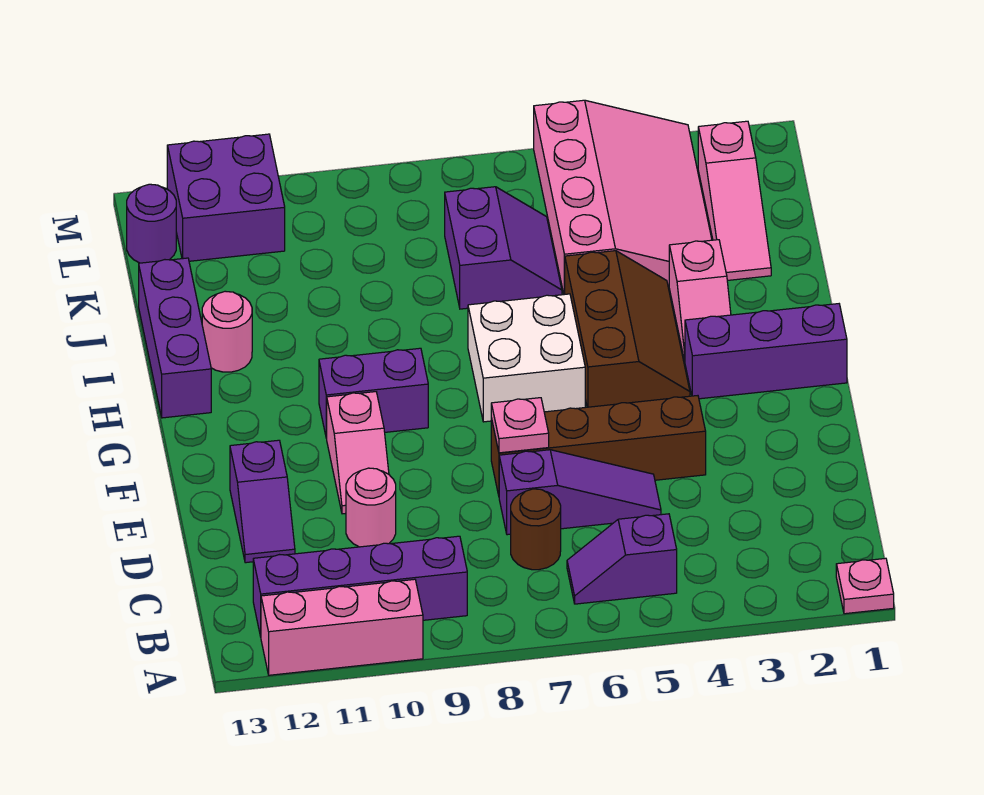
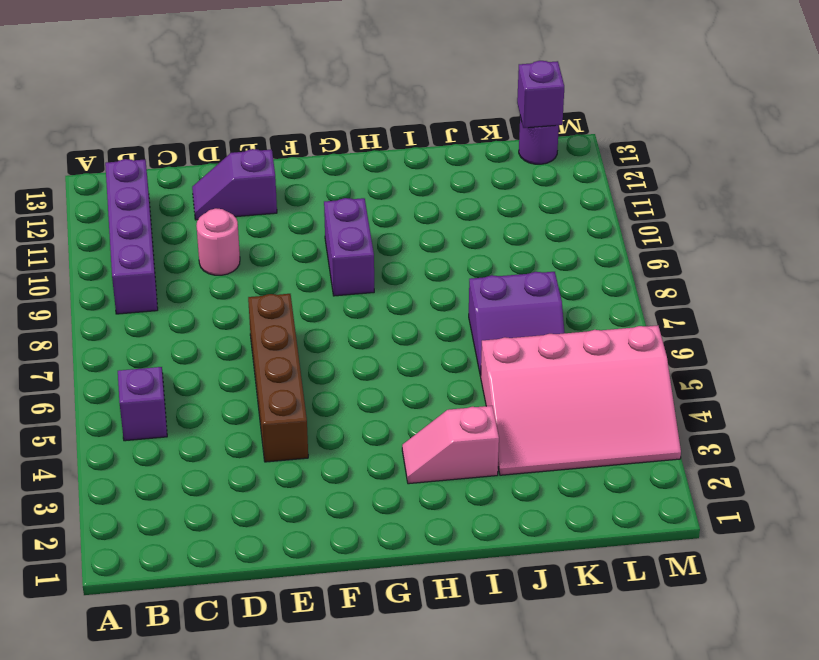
purple brick L13 level 2 -> none
none -> pink plate A1 level 1
none -> pink brick A10:A12 level 1
none -> brown round brick C7 level 1

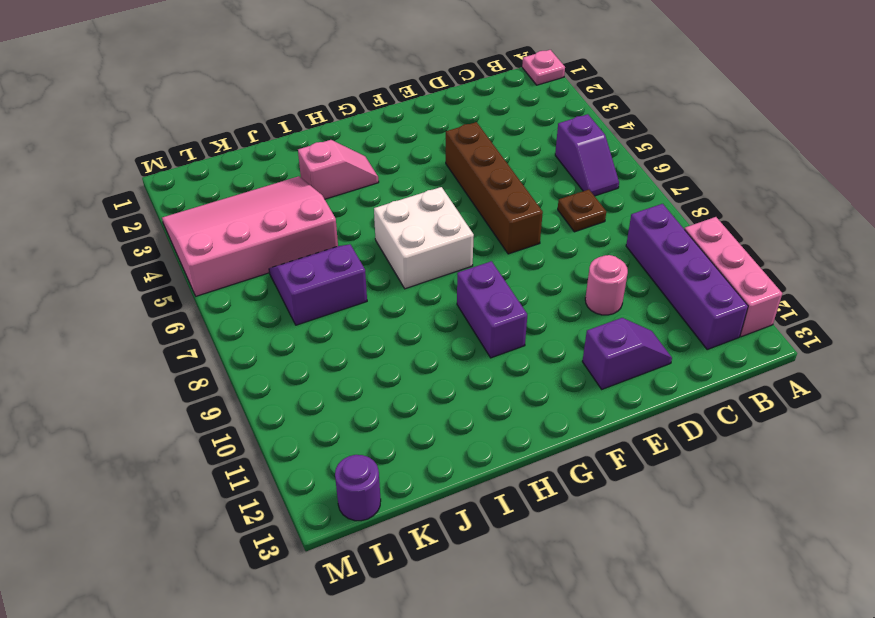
brown plate C7 level 1 -> brown round brick C7 level 1
none -> purple slope D5:D7 level 1 top 7
none -> pink slope E10:F10 level 1 top F
none -> purple brick G1:G3 level 1

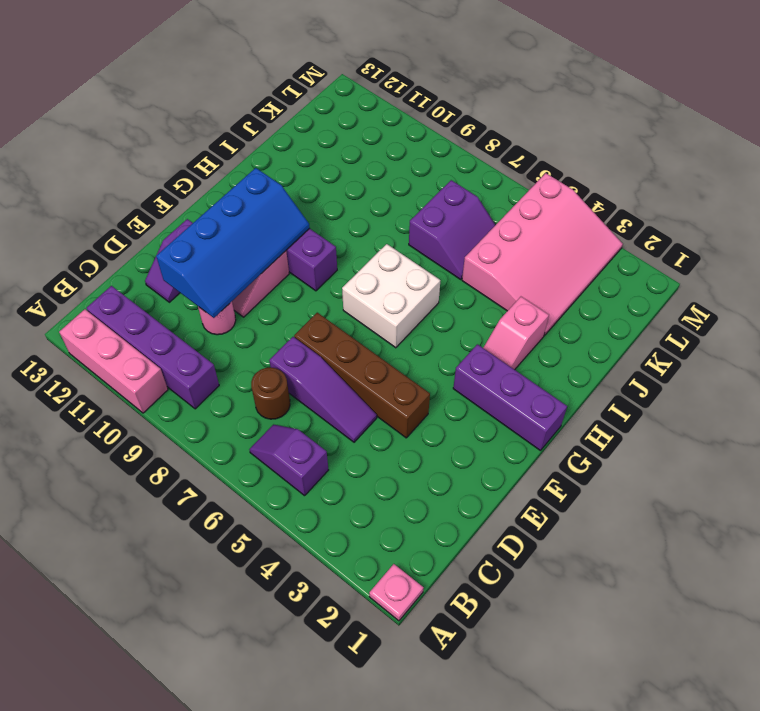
blue slope D10:G11 level 2 top 11 -> none
none -> brown slope G4:I5 level 1 top 5
none -> purple brick H13:J13 level 1
none -> pink round brick I12 level 1

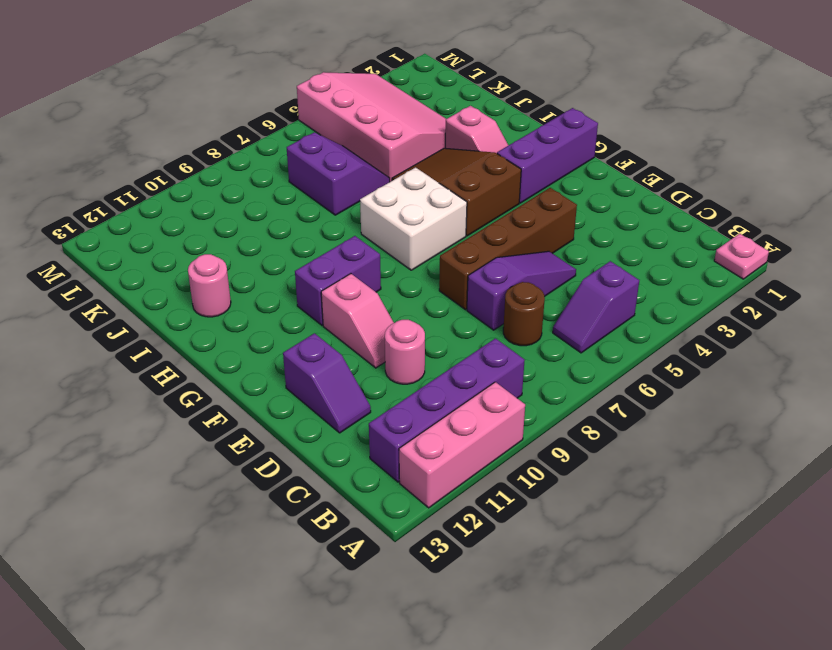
brown slope G4:I5 level 1 top G -> brown slope G4:I5 level 1 top 5
none -> purple brick H13:J13 level 1
none -> pink slope J2:L2 level 1 top L
none -> purple brick L11:M12 level 1

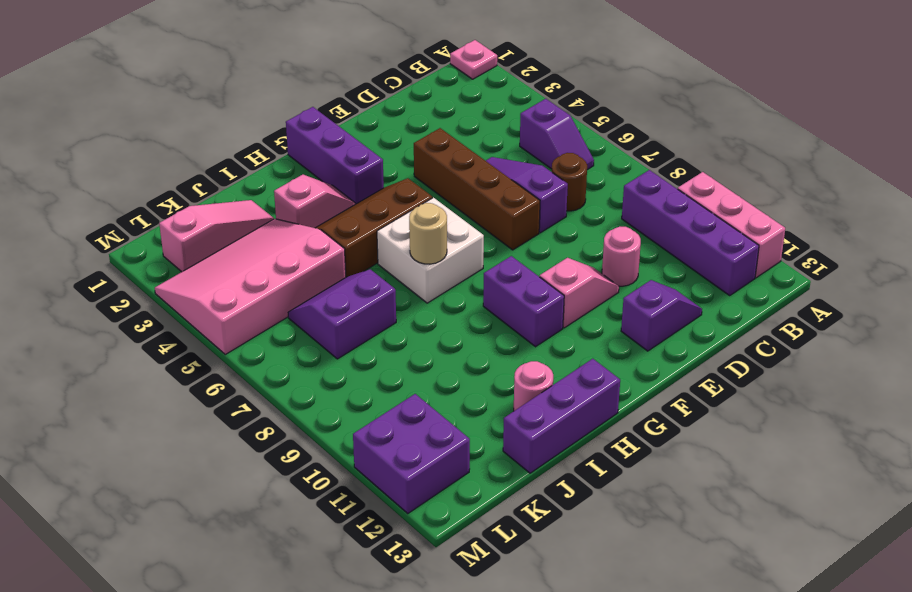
tan round brick H7 level 2 -> none
none -> purple round brick L13 level 1
none -> pink plate E7 level 2

